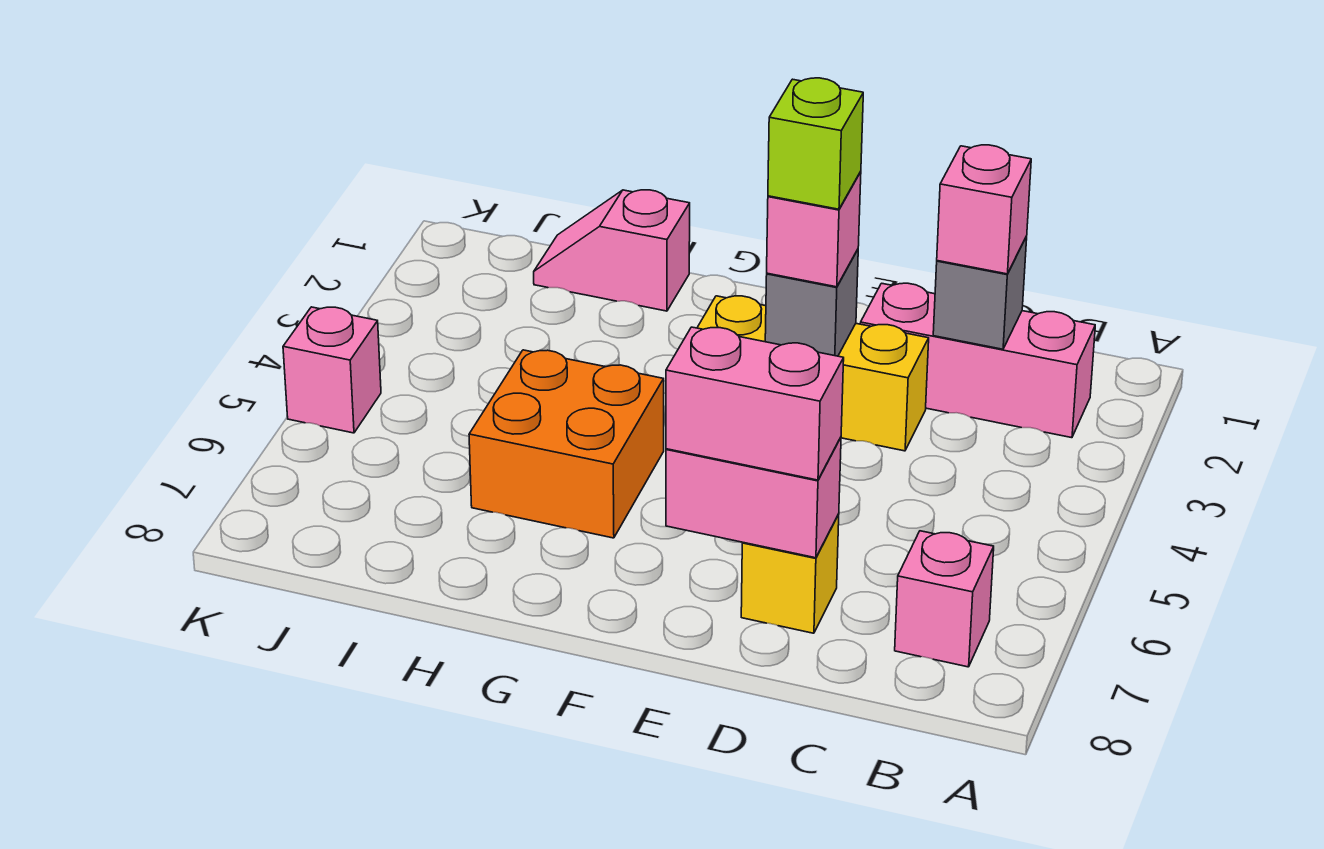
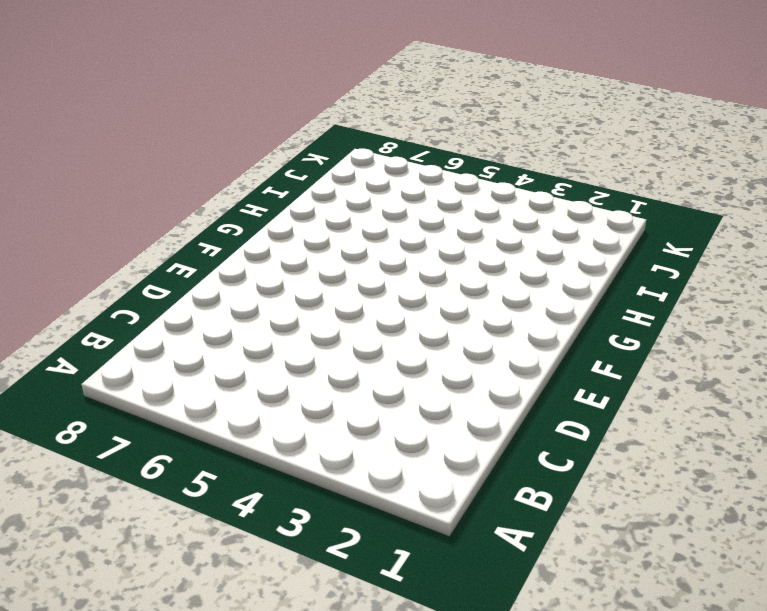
none -> pink brick B2:D2 level 1
none -> pink brick B7 level 1
none -> yellow brick D3:F3 level 1

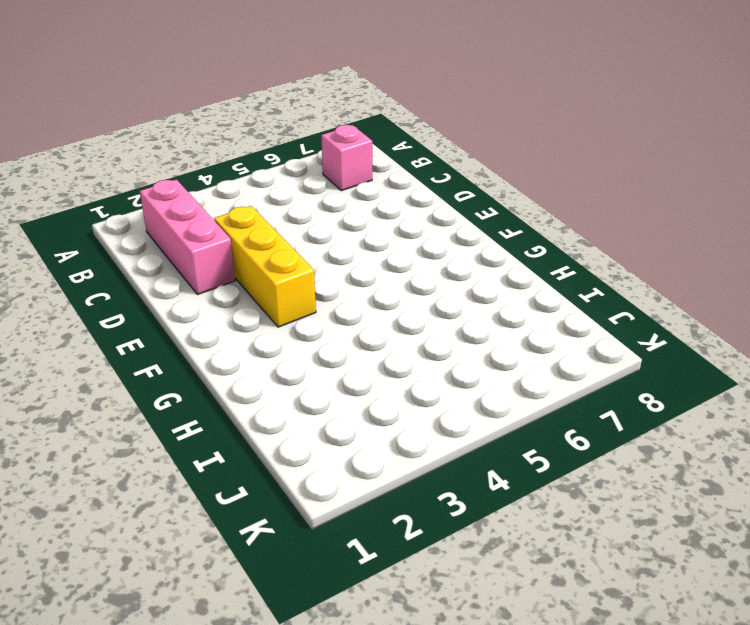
none -> yellow brick D7 level 1
none -> orange brick G5:H6 level 1
none -> pink slope H1:I1 level 1 top H

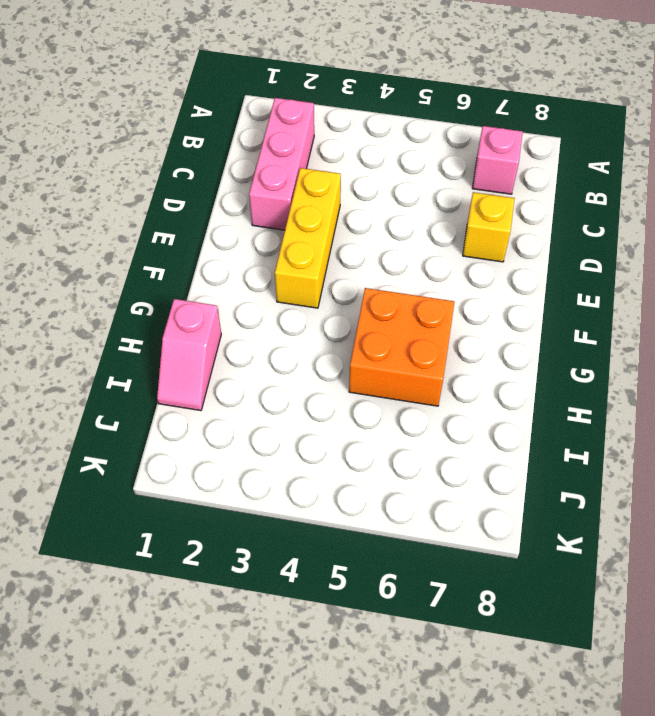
none -> pink brick K5 level 1
none -> grey brick C2 level 2
none -> pink brick D7:E7 level 2

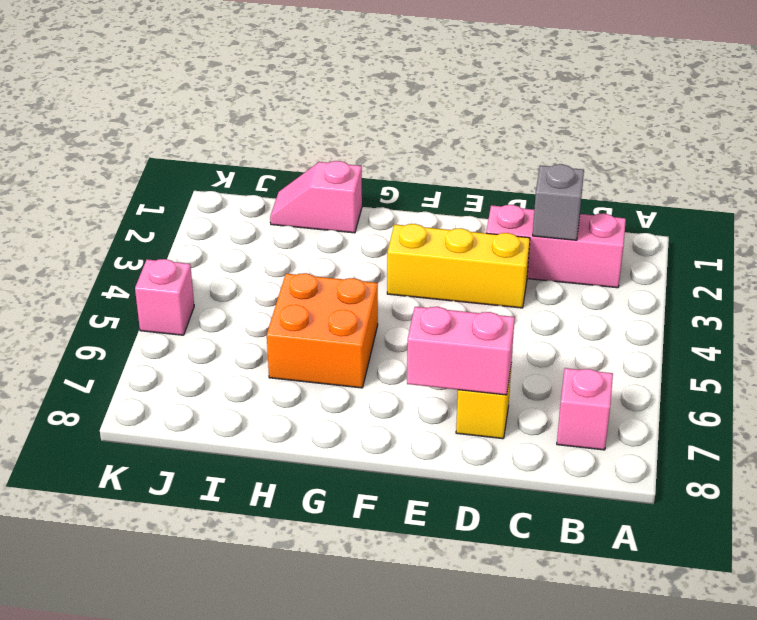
none -> grey brick E3 level 2
none -> pink brick C2 level 3
none -> pink brick D7:E7 level 3

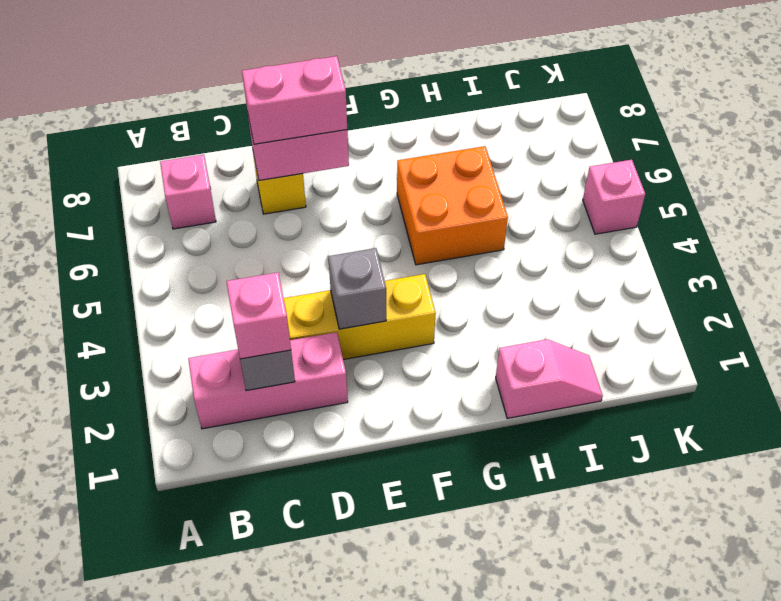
none -> pink brick E3 level 3
none -> lime brick E3 level 4

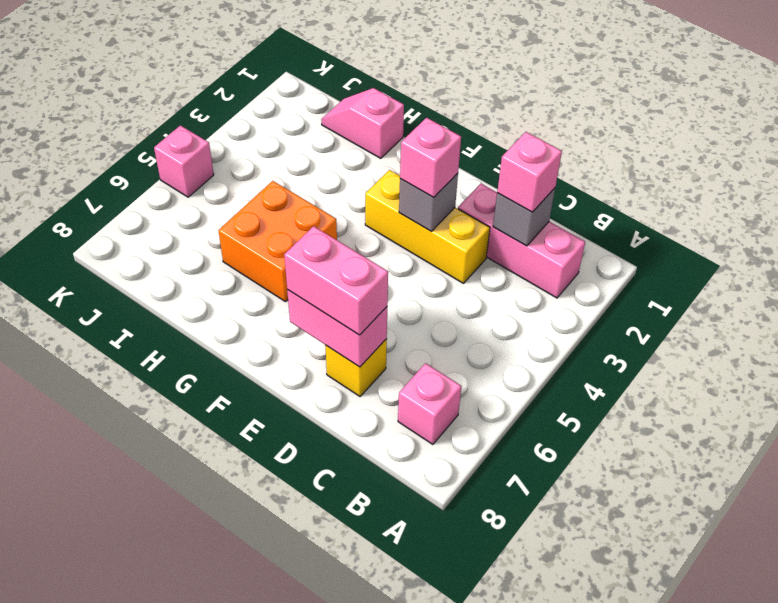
none -> lime brick E3 level 4

